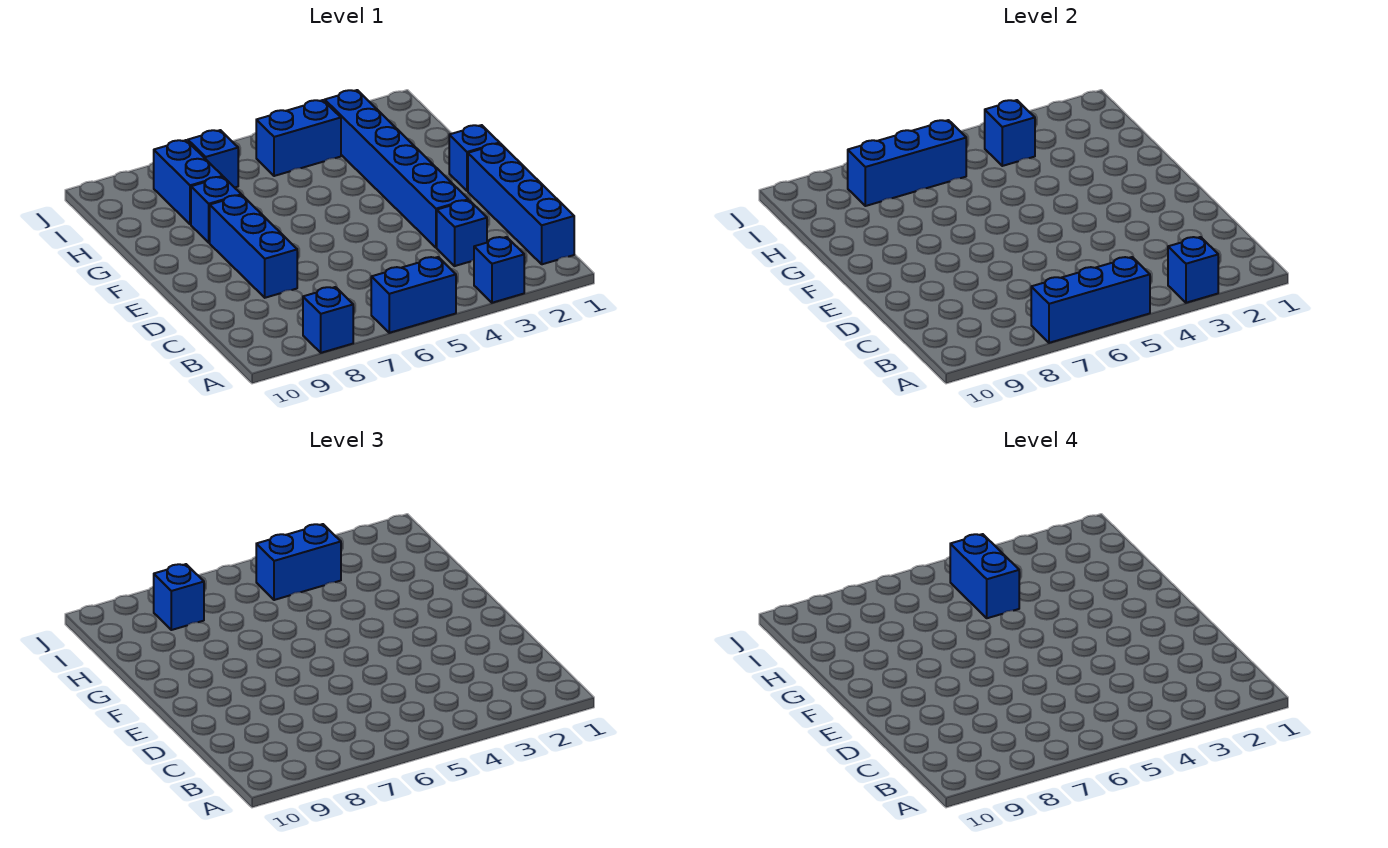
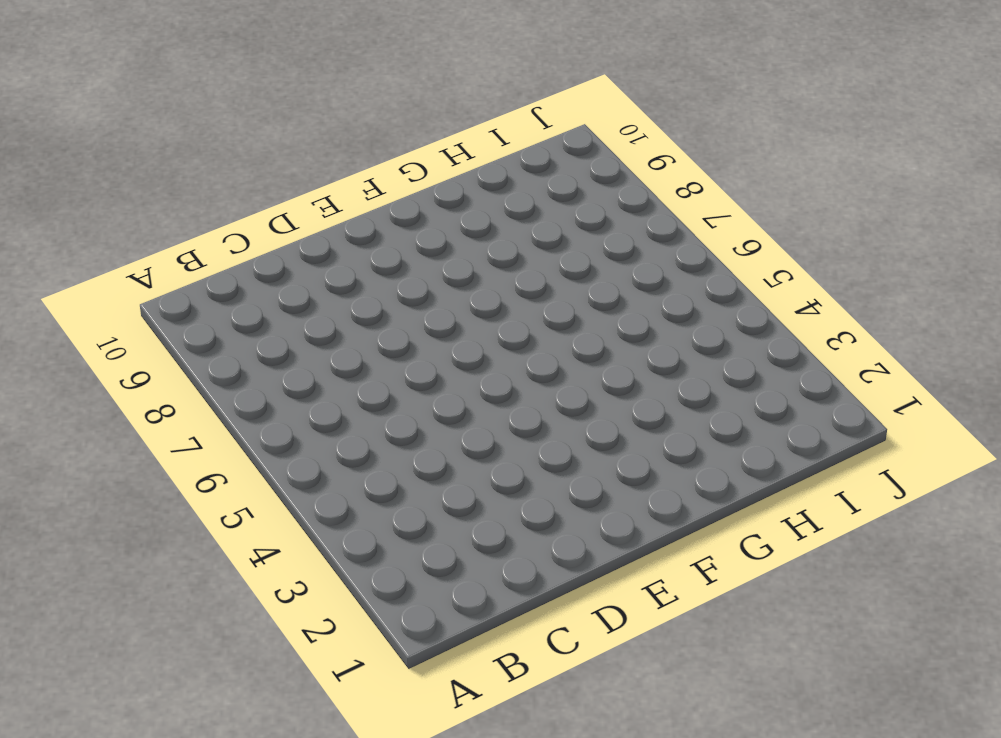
none -> blue brick A3 level 1
none -> blue brick A5:A6 level 1
none -> blue brick A8 level 1

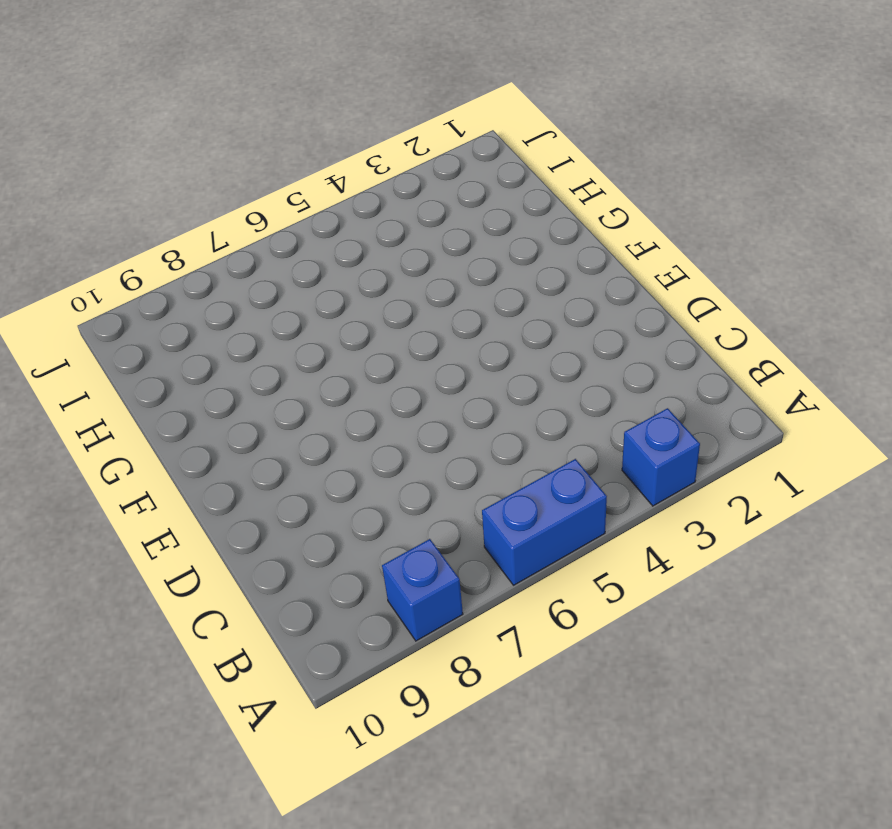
none -> blue brick B1:E1 level 1
none -> blue brick C3 level 1
none -> blue brick D3:I3 level 1

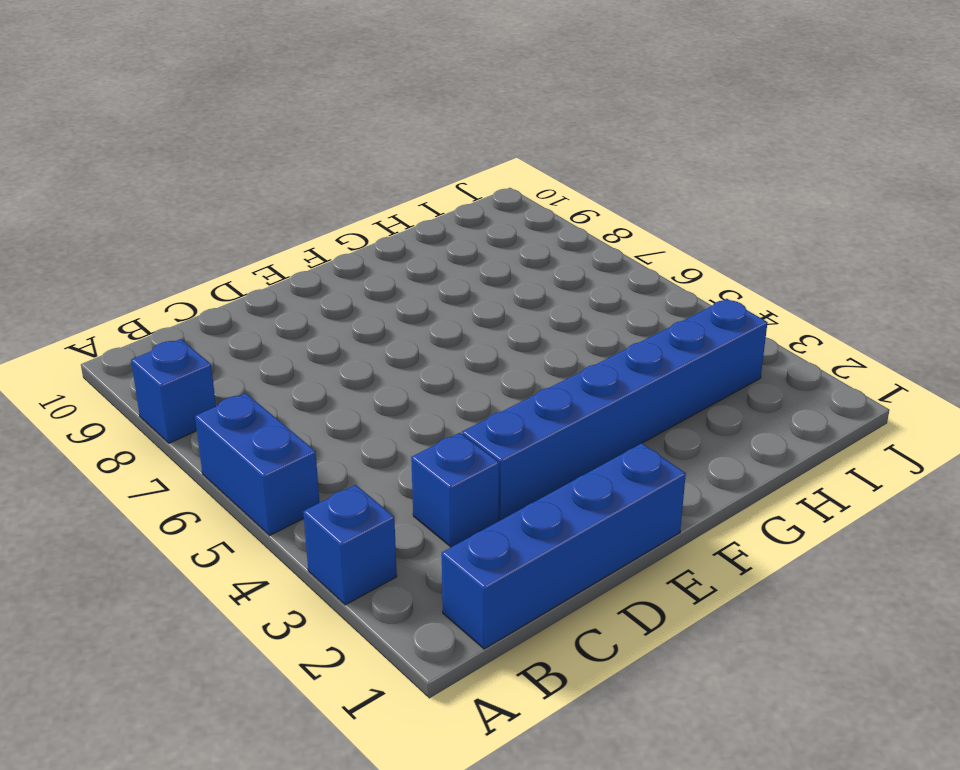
none -> blue brick D8:F8 level 1
none -> blue brick F1 level 1
none -> blue brick G8 level 1

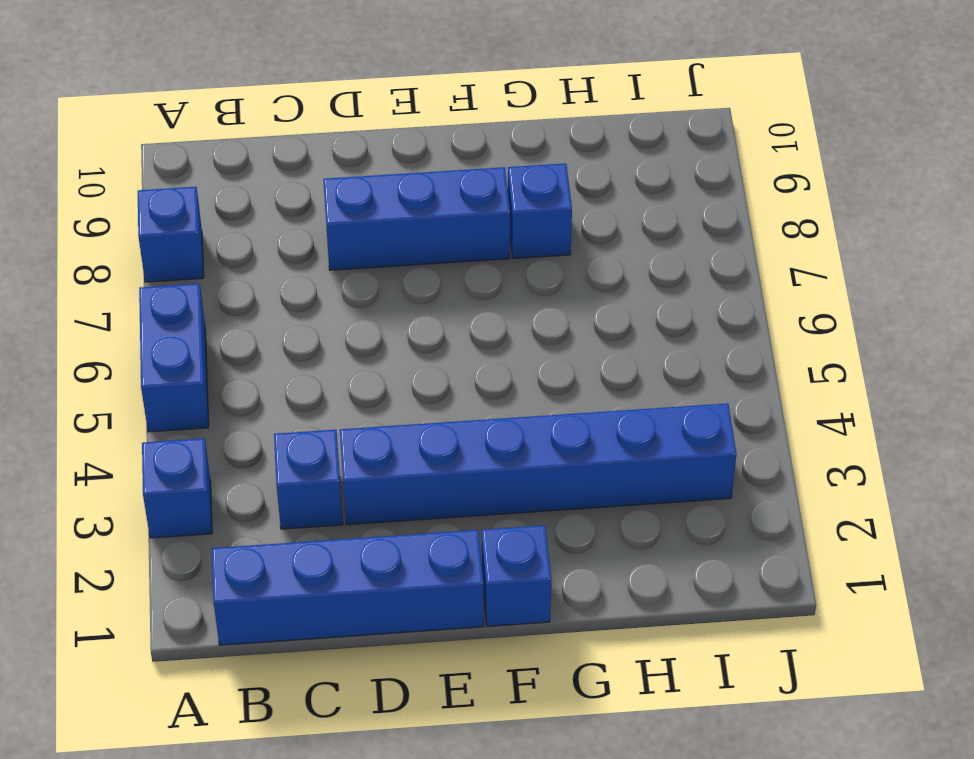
none -> blue brick H8:I8 level 1
none -> blue brick I4:I5 level 1
none -> blue brick I7 level 1

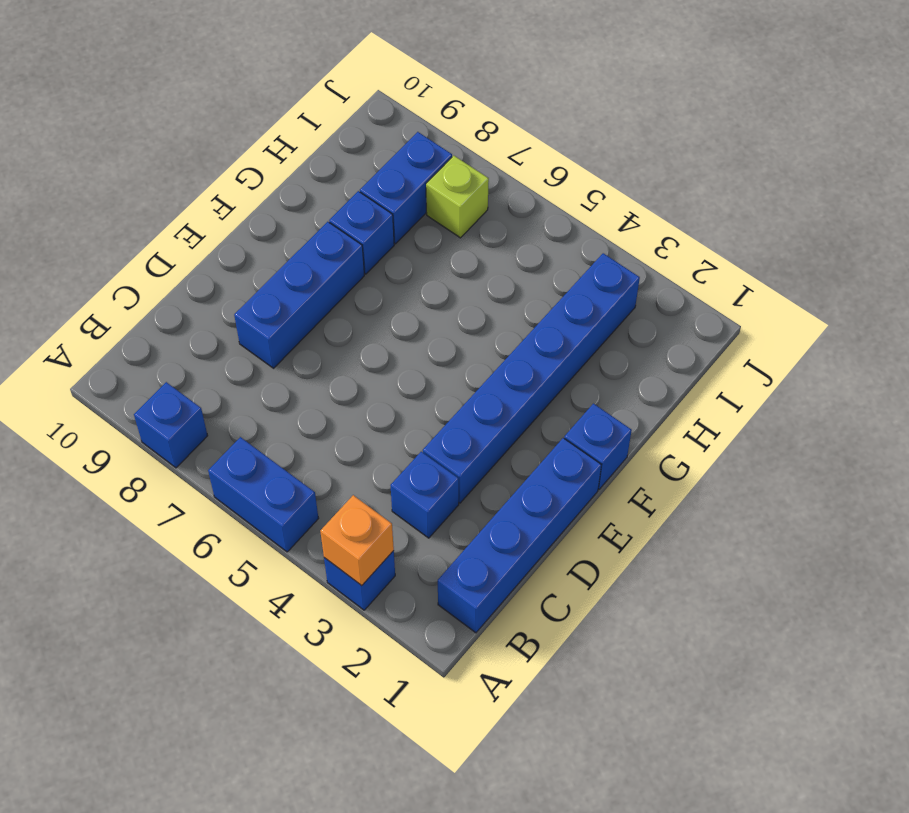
orange brick A3 level 2 -> blue brick A3 level 2
lime brick I7 level 1 -> blue brick I7 level 1
none -> blue brick I4:I5 level 1
none -> blue brick A5:A7 level 2
none -> blue brick I4 level 2

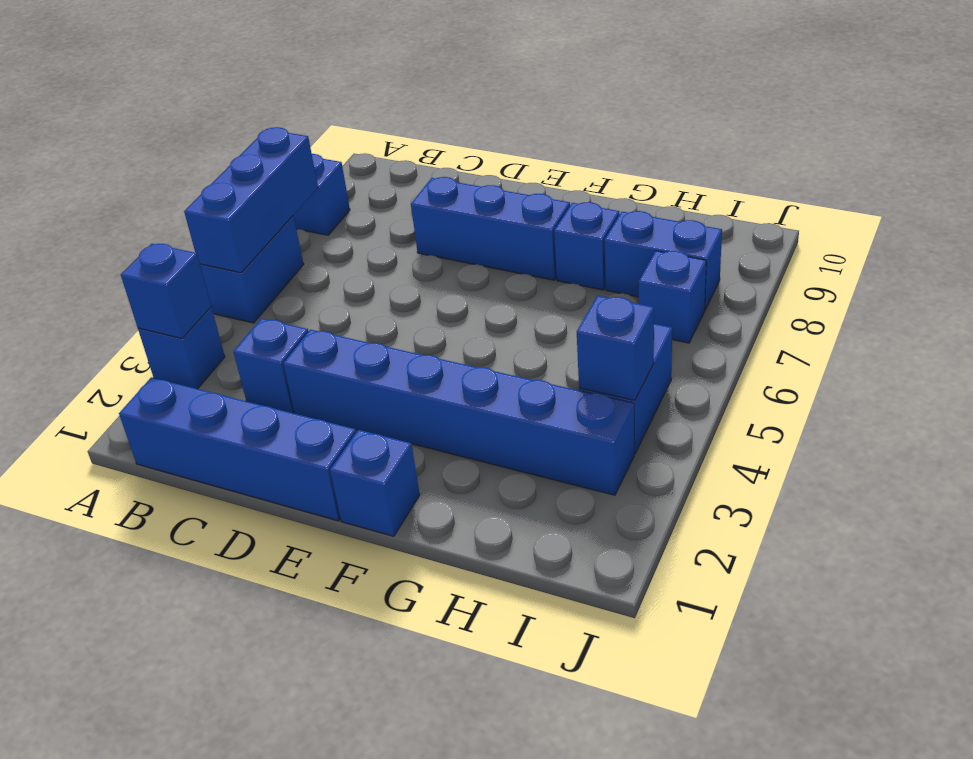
none -> blue brick I6:I8 level 2
none -> blue brick I4:I5 level 3
none -> blue brick I8 level 3

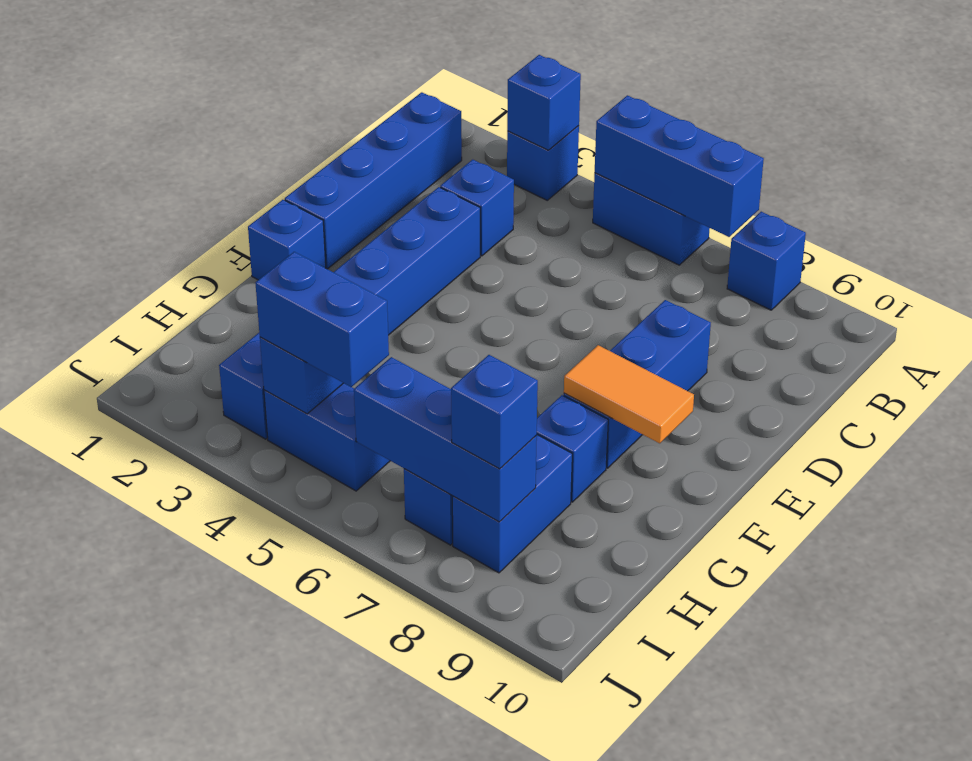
orange tile F8:F9 level 2 -> none
none -> blue brick H5:I5 level 4

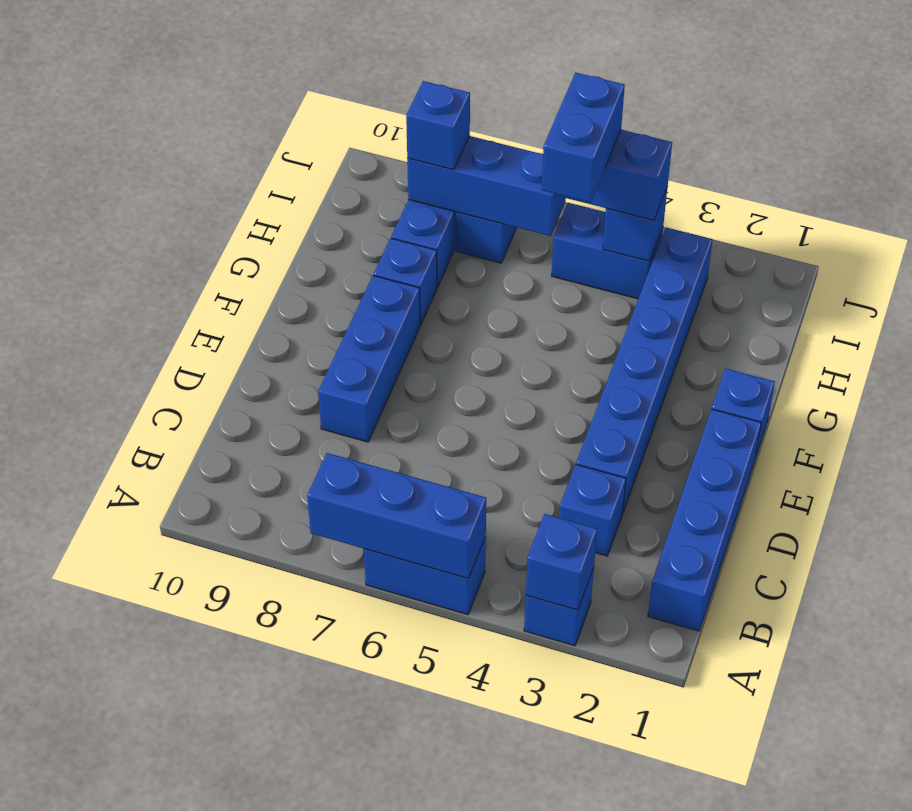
none -> blue brick A8 level 1

